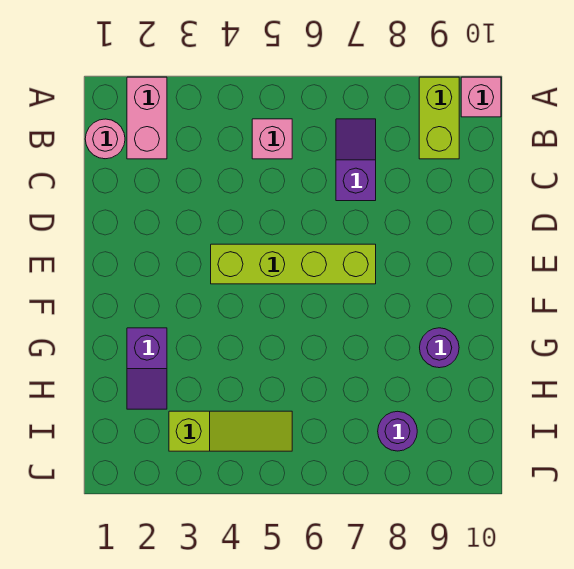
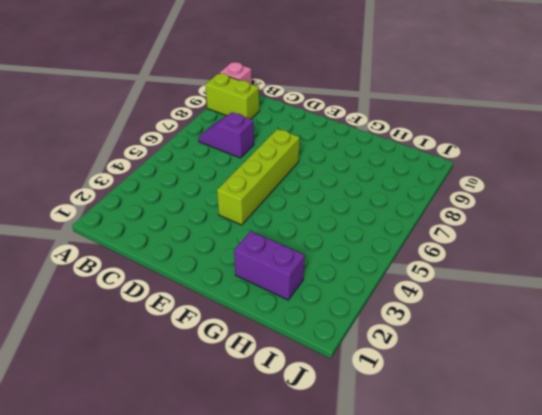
purple brick G2:H2 level 1 -> purple slope G2:H2 level 1 top G
none -> pink brick A2:B2 level 1
none -> pink round brick B1 level 1

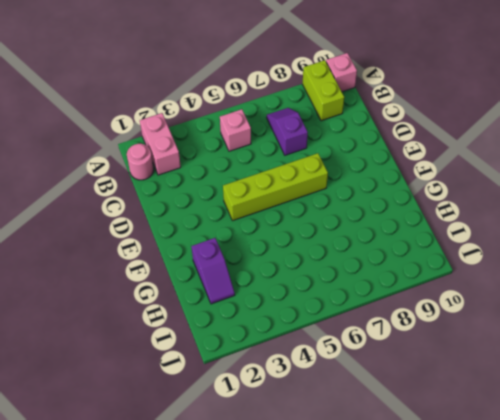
none -> purple round brick G9 level 1
none -> lime slope I3:I5 level 1 top 3

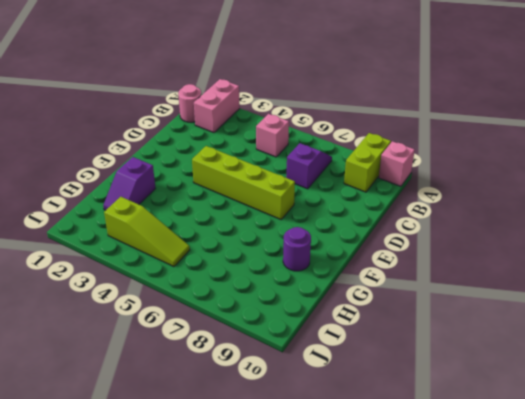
none -> purple round brick I8 level 1

